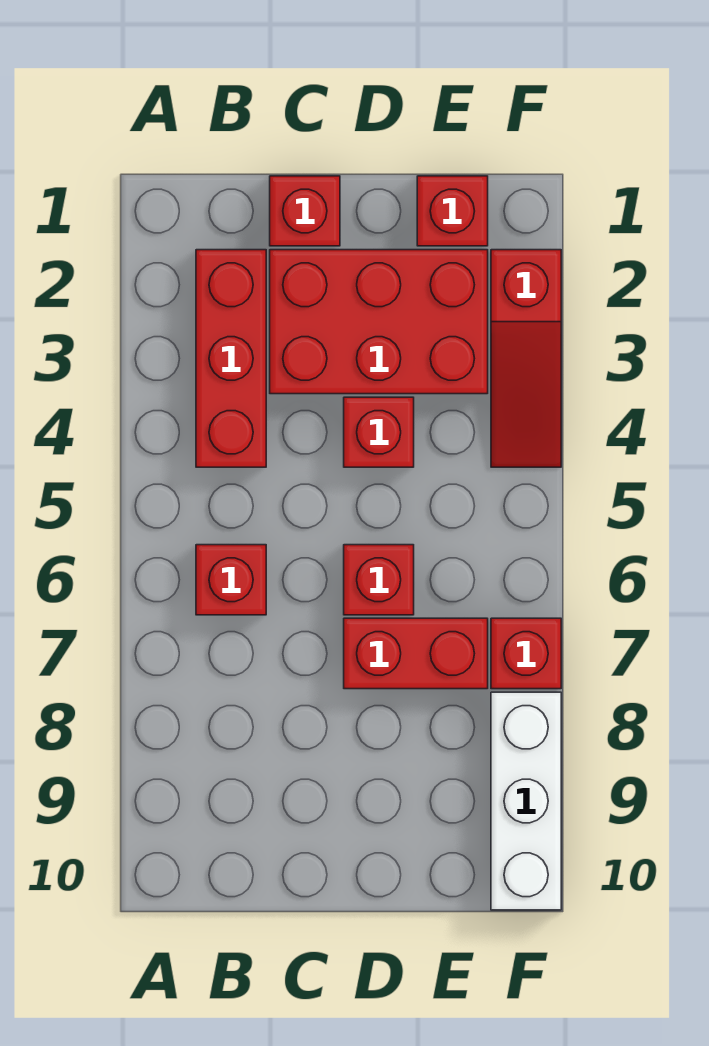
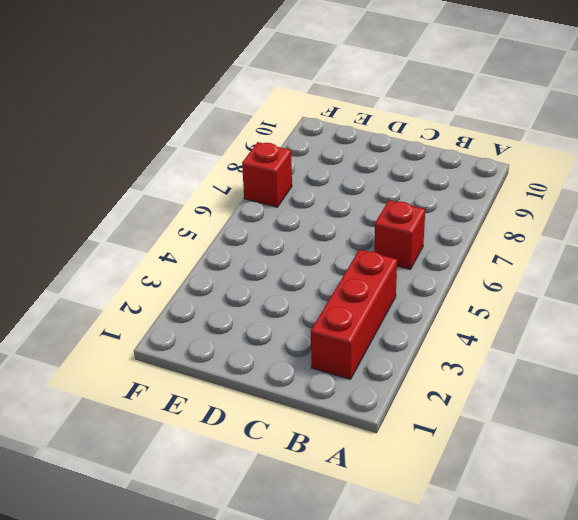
none -> red brick C1 level 1
none -> red brick C2:E3 level 1

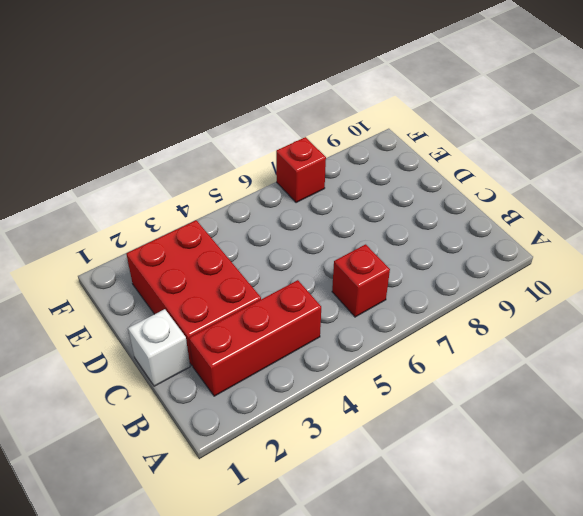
white brick C1 level 1 -> red brick C1 level 1
none -> red brick D4 level 1
none -> red brick D6 level 1

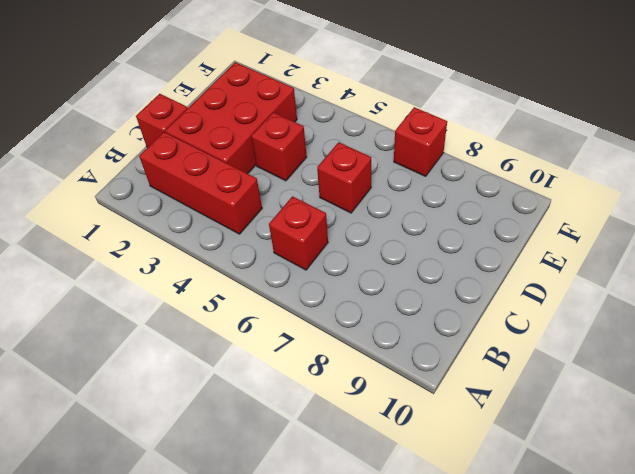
none -> red brick D7:E7 level 1
none -> red brick E1 level 1

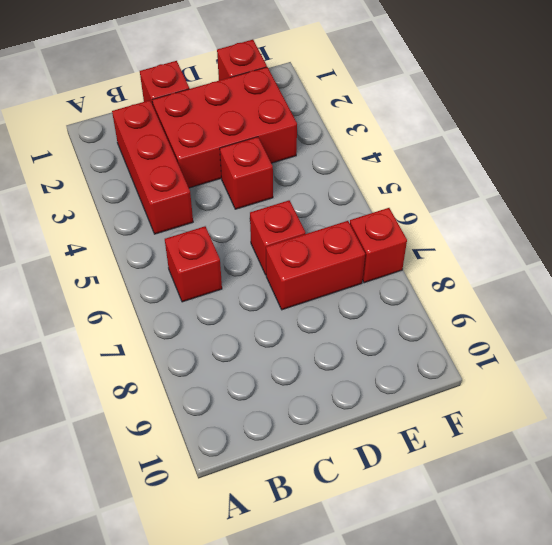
none -> red slope F2:F4 level 1 top 2
none -> white brick F8:F10 level 1

